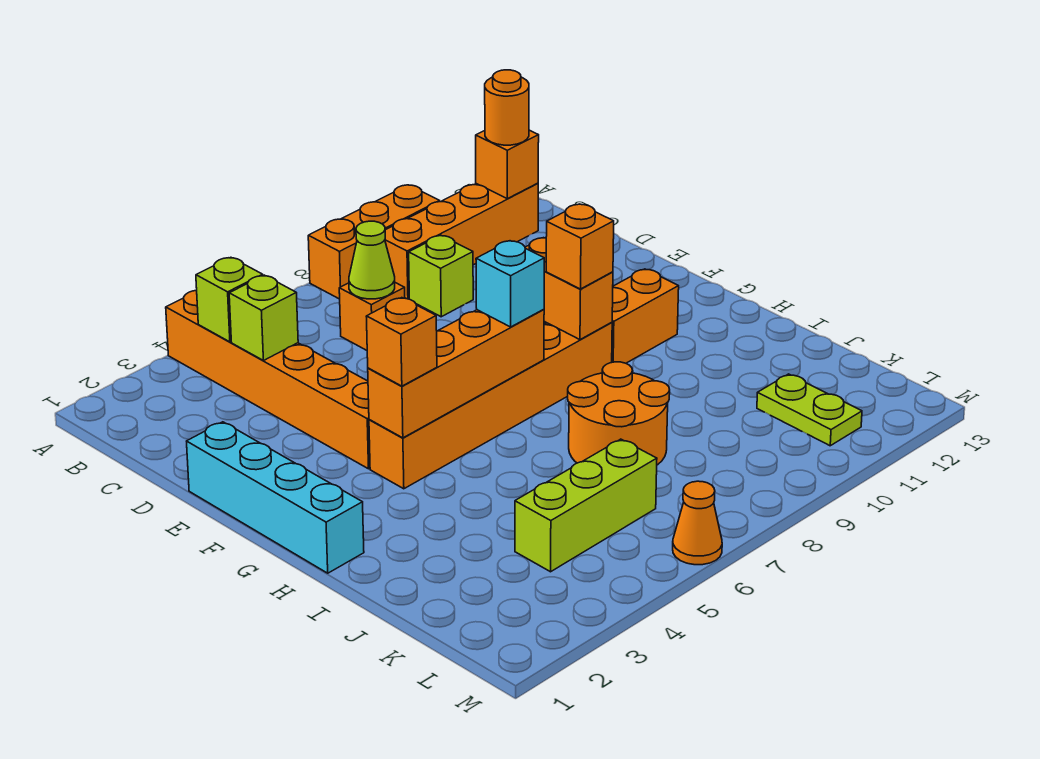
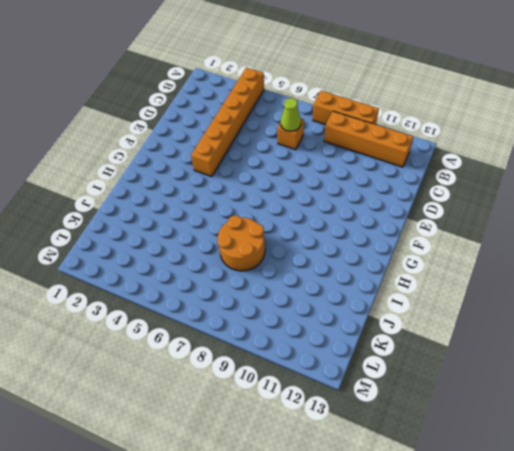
none -> lime brick C9 level 1
none -> cyan brick E1:H1 level 1
none -> orange brick G4:G9 level 1

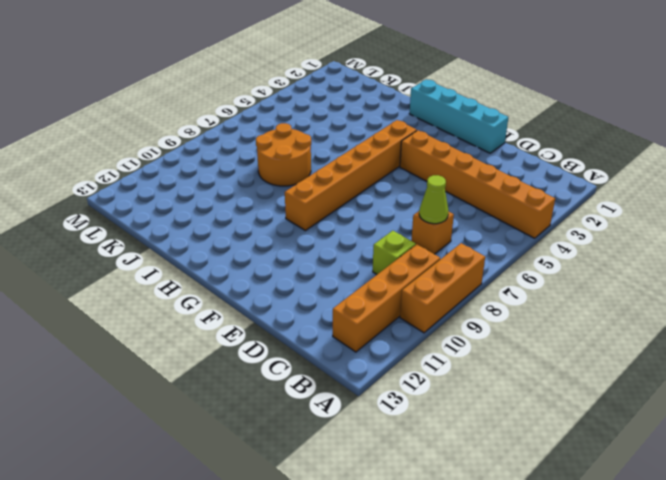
none -> orange brick G10:G11 level 1
none -> lime brick K4:K6 level 1
none -> lime plate K11:L11 level 1

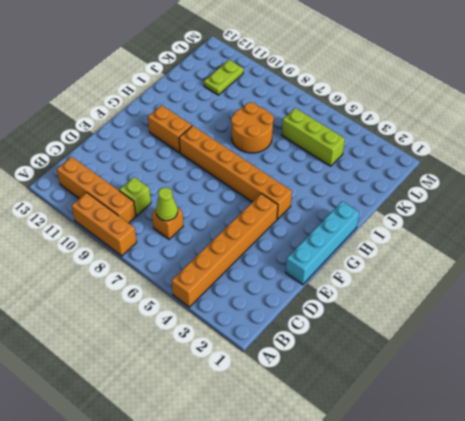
none -> orange cone M6 level 1
none -> lime brick B4 level 2
none -> orange brick B12 level 2

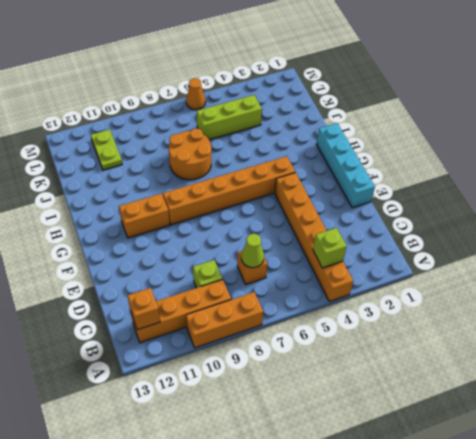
none -> lime brick C4 level 2
none -> orange brick F9:G9 level 2
none -> orange brick G4:G7 level 2

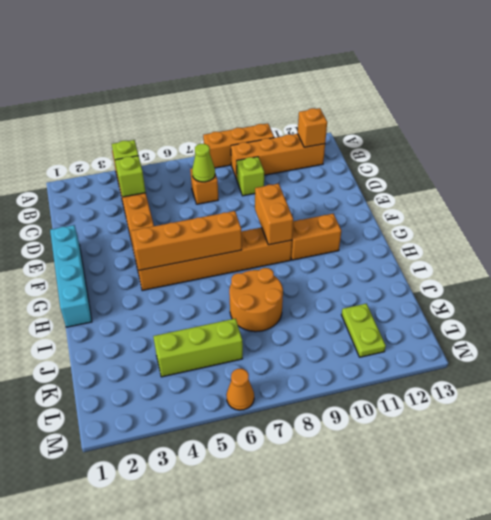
none -> orange round brick B12 level 3
none -> orange brick G4 level 3
none -> cyan brick G7 level 3

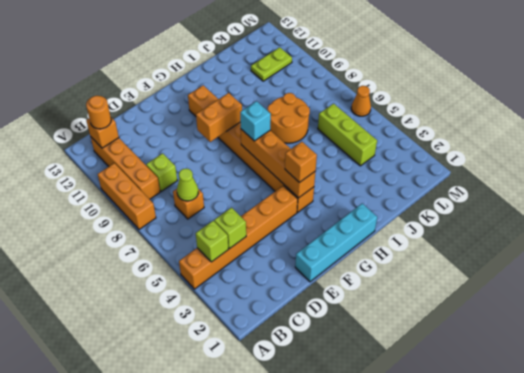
none -> orange brick G9 level 3

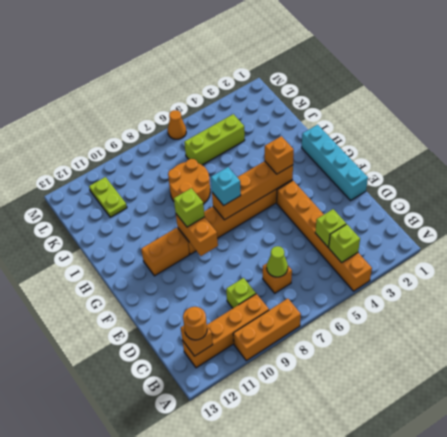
lime brick G9 level 3 -> orange brick G9 level 3

